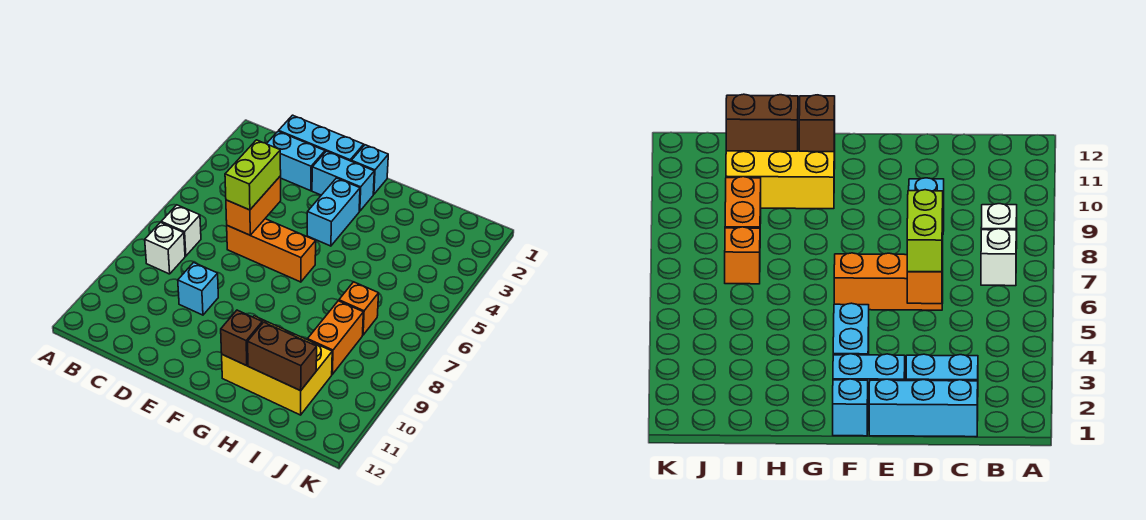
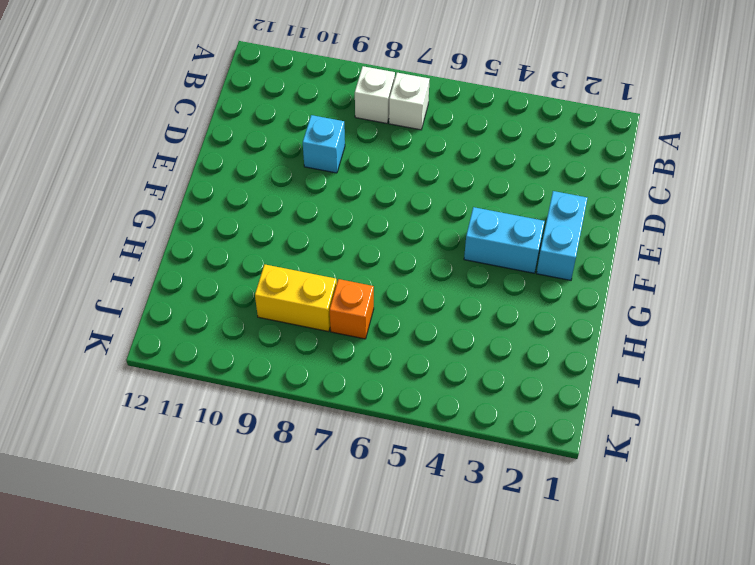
yellow brick I8:I9 level 1 -> orange brick I8:I9 level 1
none -> cyan brick C1:E1 level 1
none -> cyan brick C2:D2 level 1
none -> orange brick D6:F6 level 1

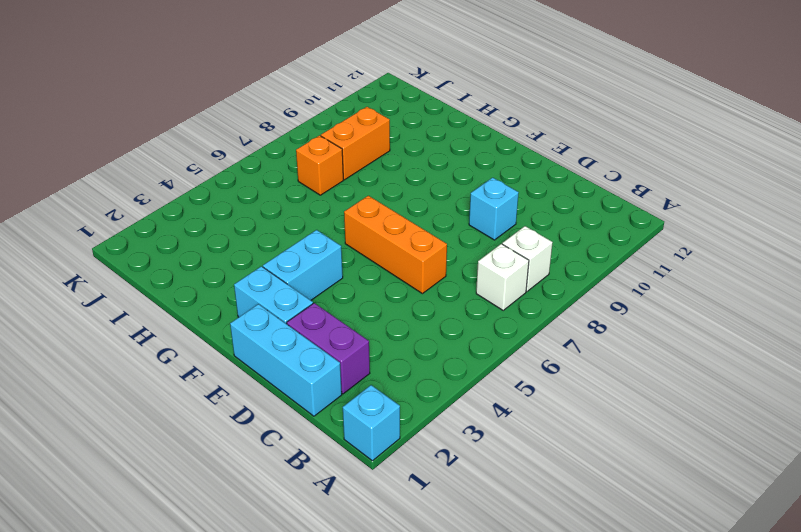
cyan brick A1 level 1 -> cyan brick F1 level 1
purple brick C2:D2 level 1 -> cyan brick C2:D2 level 1
none -> yellow brick G10:I11 level 1
none -> orange brick D5:D6 level 2
none -> brown brick G11 level 2

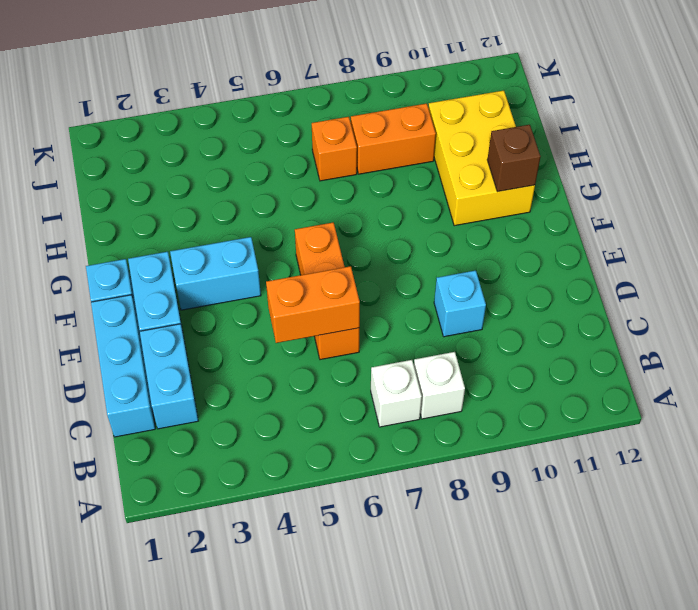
none -> brown brick H11:I11 level 2
none -> lime brick D5:D6 level 3

